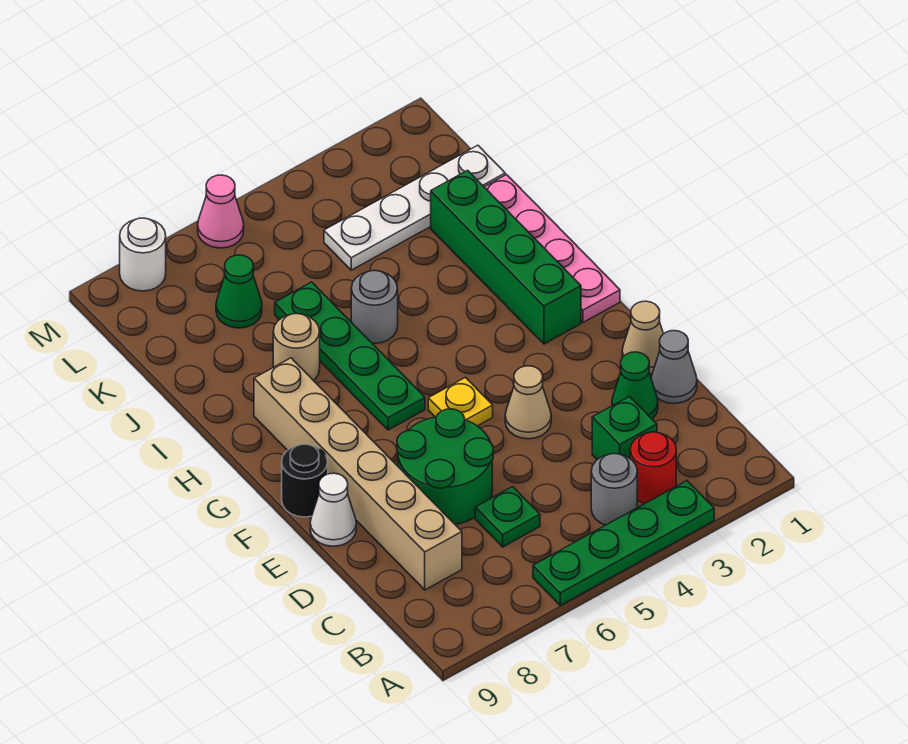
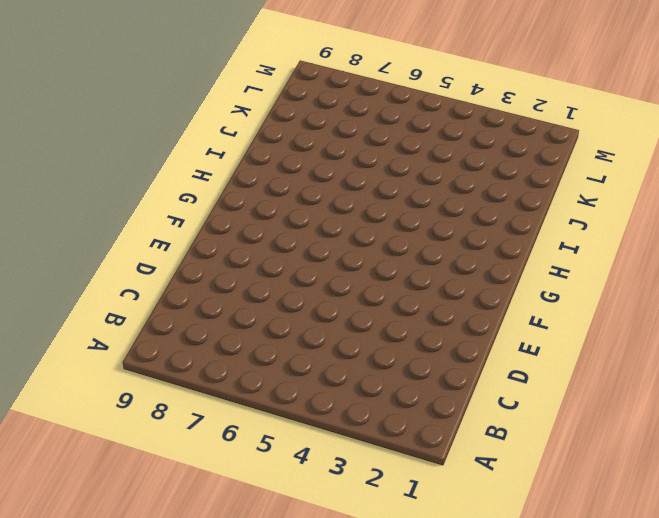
none -> green plate A3:A6 level 1
none -> red round brick B3 level 1
none -> grey round brick B4 level 1

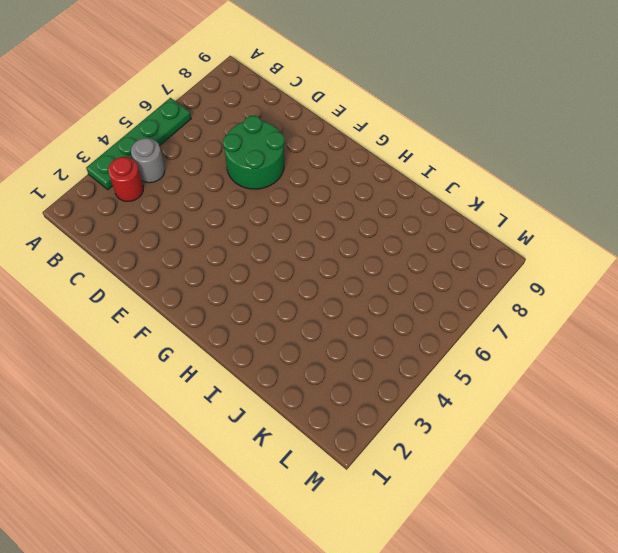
none -> green brick C3 level 1
none -> green plate C6 level 1
none -> tan brick C8:H8 level 1

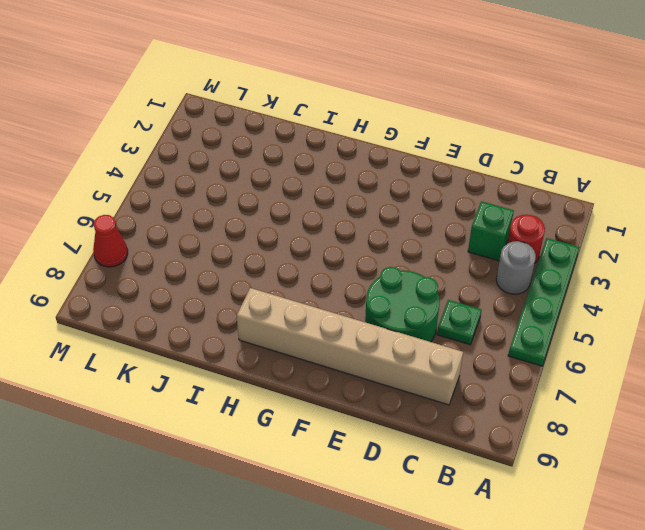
red cone M7 level 1 -> none
none -> grey cone D1 level 1
none -> green cone D2 level 1
none -> tan cone E1 level 1

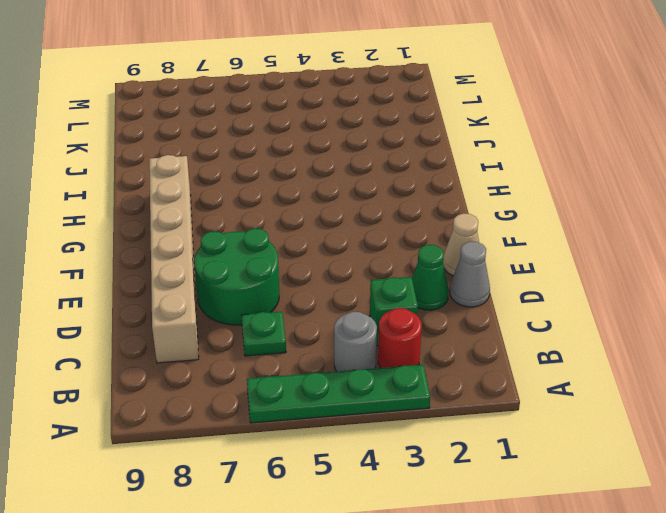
none -> tan cone E4 level 1
none -> white cone E9 level 1
none -> yellow plate F5 level 1

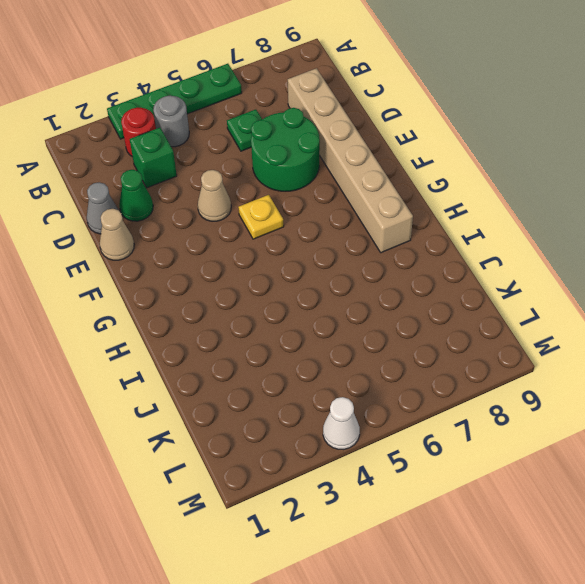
white cone M4 level 1 -> white cone E9 level 1
none -> black round brick F9 level 1
none -> pink plate G1:J1 level 1
none -> green brick G2:J2 level 1

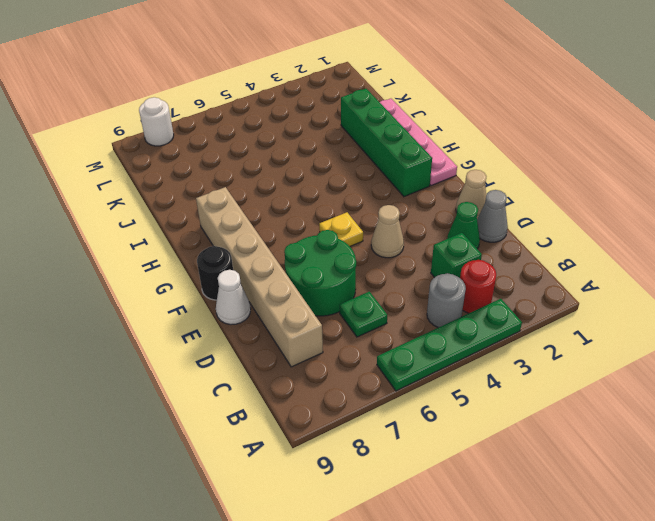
none -> green plate G6:J6 level 1
none -> grey round brick I5 level 1
none -> tan round brick I7 level 1

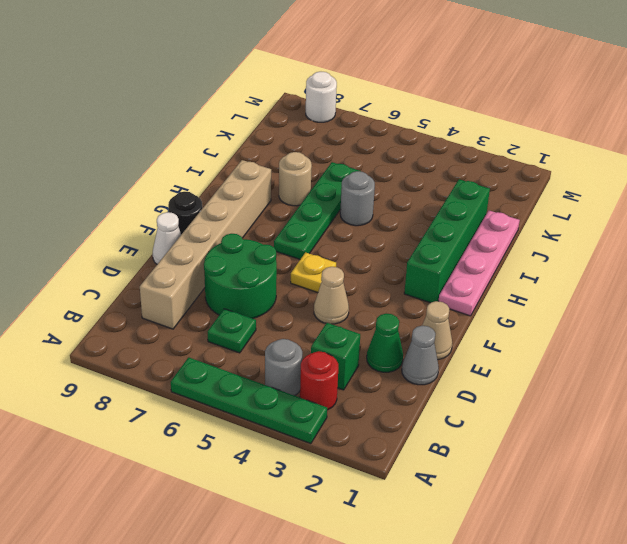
none -> white plate K1:K4 level 1
none -> green cone K7 level 1
none -> pink cone M6 level 1

